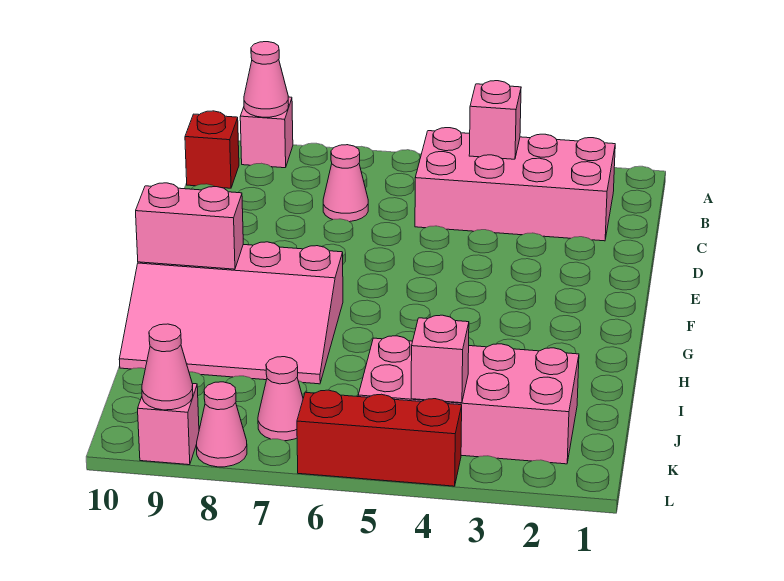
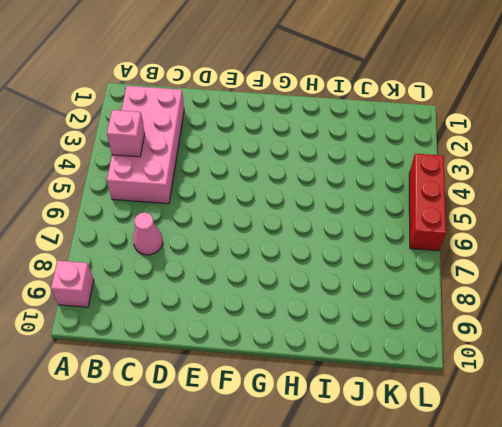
none -> red brick B10 level 1
none -> pink slope G7:I10 level 1 top G
none -> pink brick J2:K5 level 1

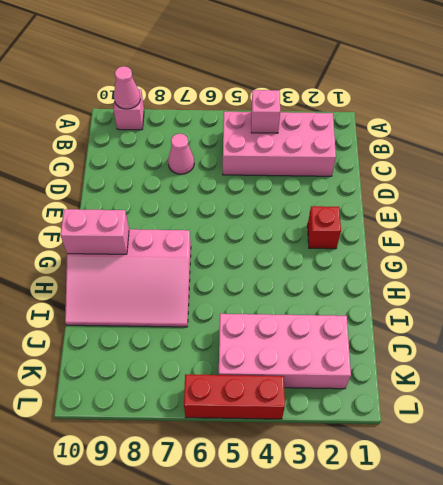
red brick F2 level 1 -> red brick B10 level 1
none -> pink cone K7 level 1
none -> pink cone L8 level 1
none -> pink brick L9 level 1

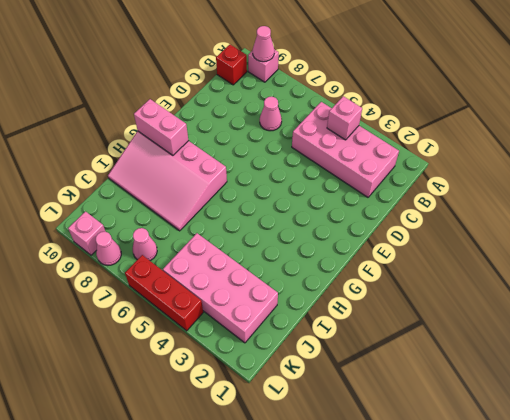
none -> pink brick K4 level 2
none -> pink cone L9 level 2

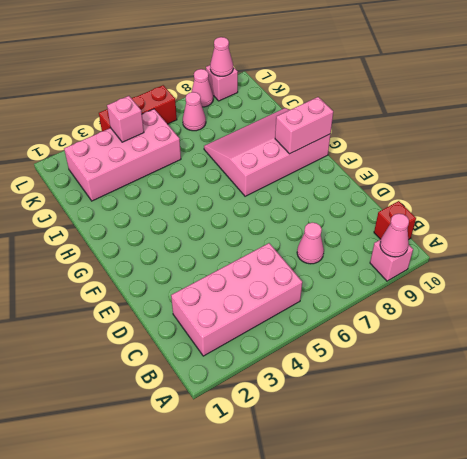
none -> pink brick B4 level 2

